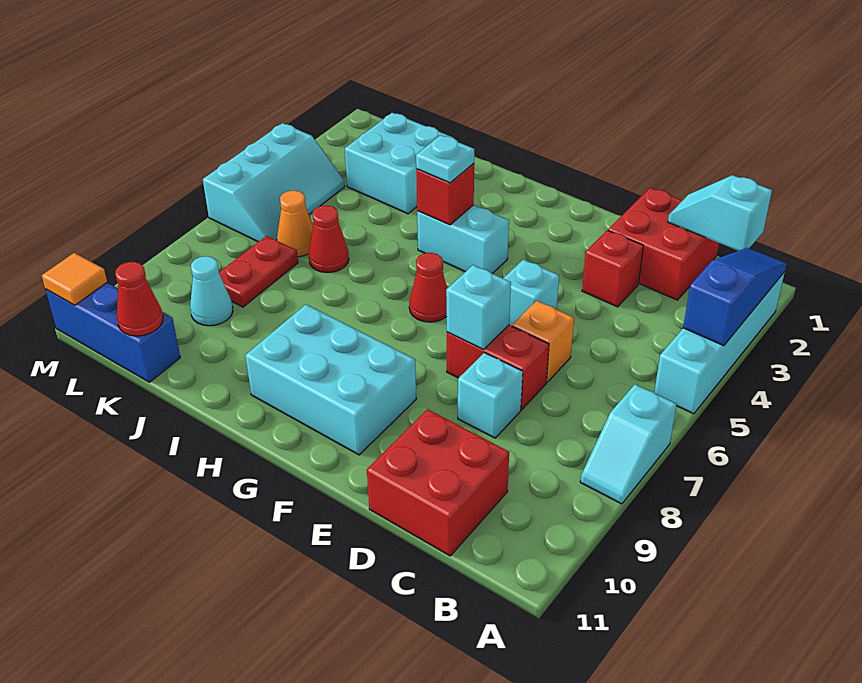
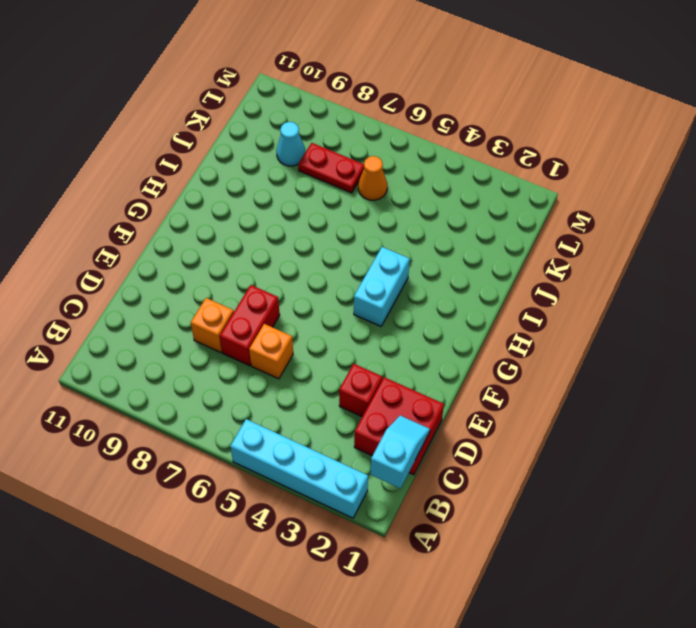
orange brick D8 level 1 -> cyan brick D8 level 1
none -> cyan slope A7:A8 level 1 top 7
none -> red brick C10:D11 level 1
none -> cyan brick E5 level 1

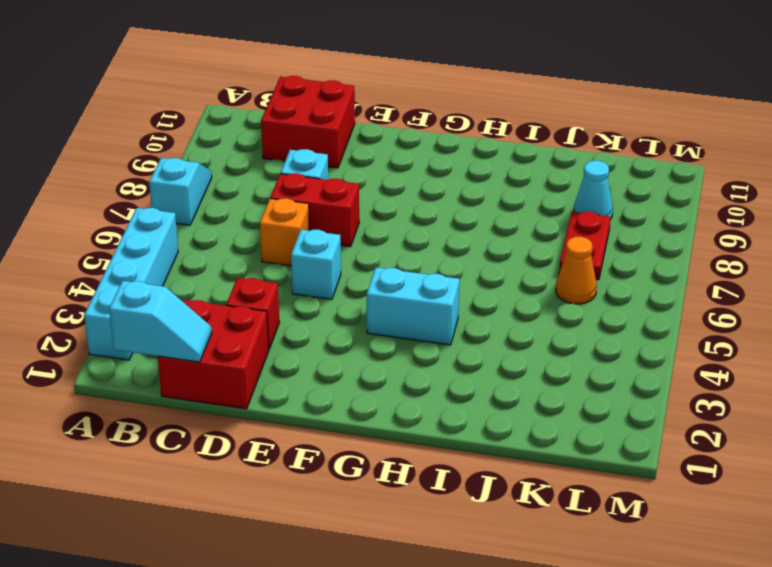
none -> cyan brick F9:H10 level 1
none -> red cone G6 level 1
none -> cyan brick J2:K3 level 1

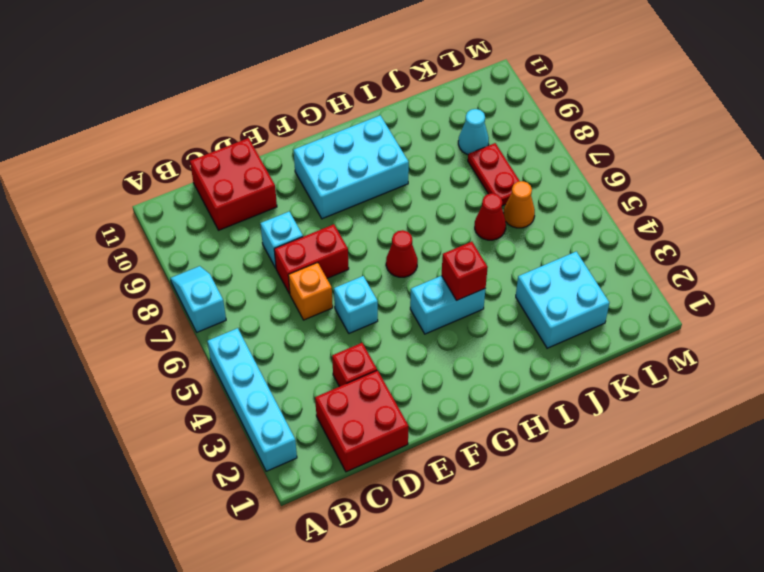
none -> blue brick K11:M11 level 1
none -> cyan slope L4:M6 level 1 top M
none -> blue slope A2:A4 level 2 top 4

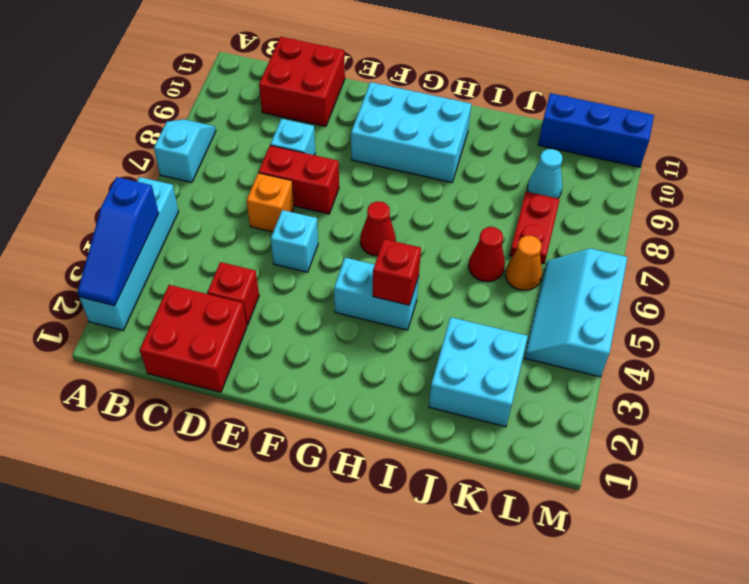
none -> cyan slope B1:C1 level 2 top B
none -> cyan brick E7 level 2
none -> red cone K11 level 2

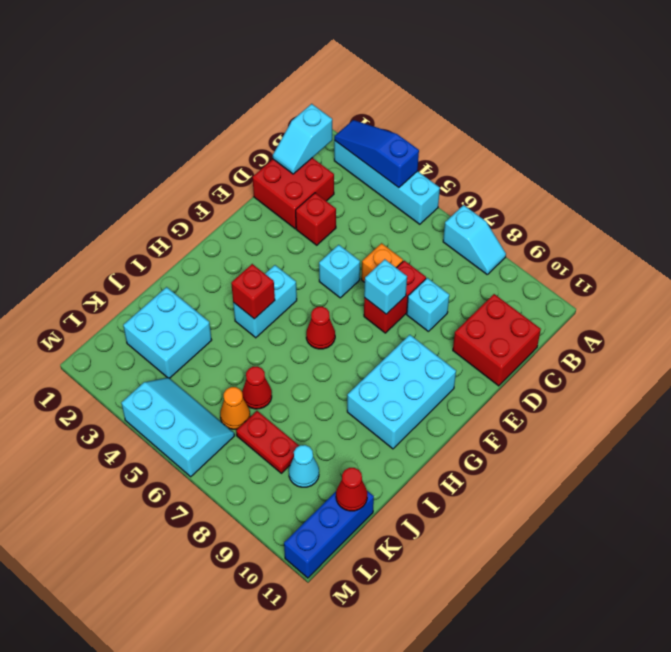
none -> orange tile M11 level 2
none -> cyan plate H4 level 3

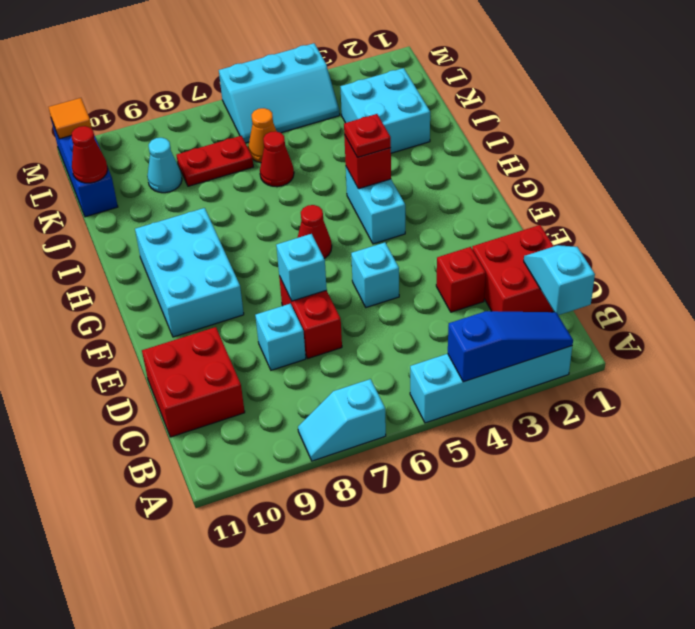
red plate H4 level 3 -> cyan plate H4 level 3
none -> orange brick D6 level 1

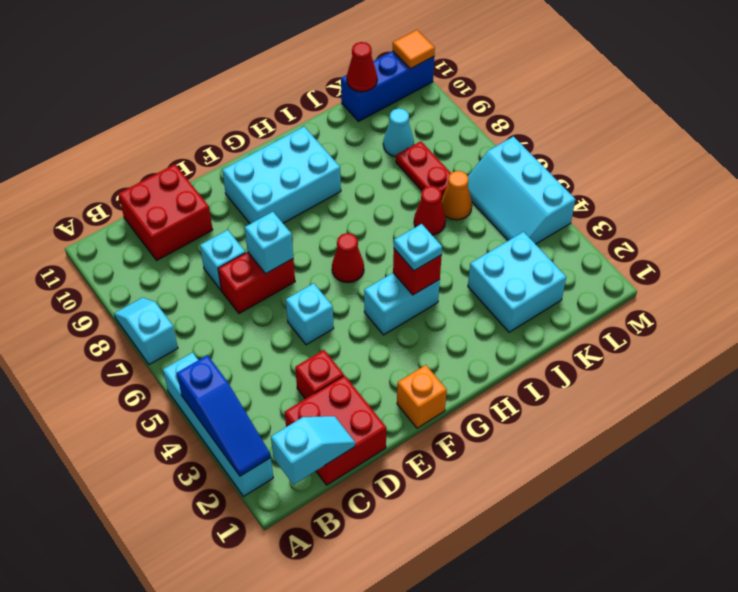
orange brick F1 level 1 -> orange brick D6 level 1

